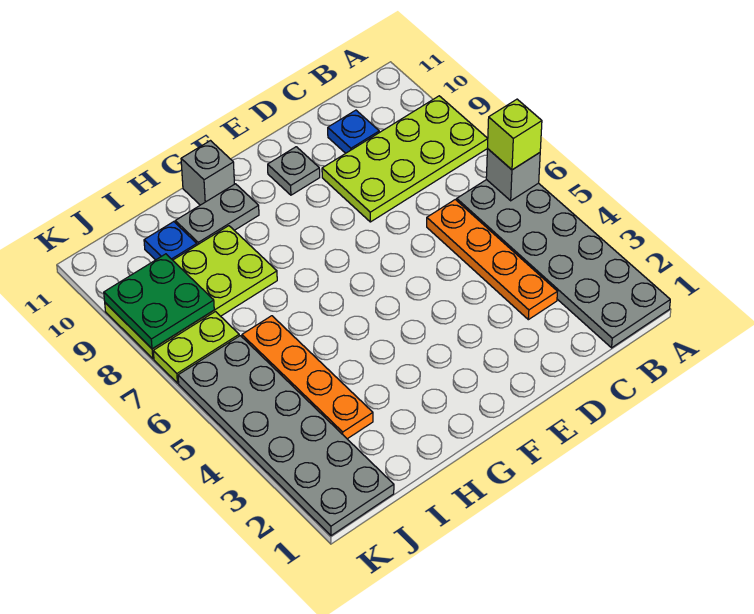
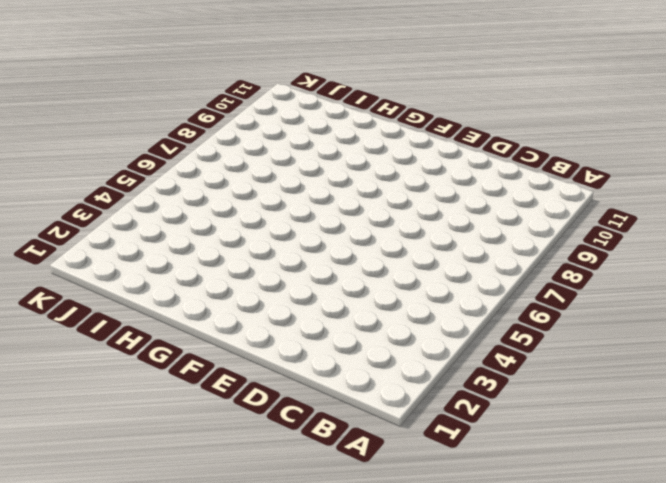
none -> grey plate A1:B6 level 1
none -> lime plate A8:D9 level 1
none -> orange plate C3:C6 level 1

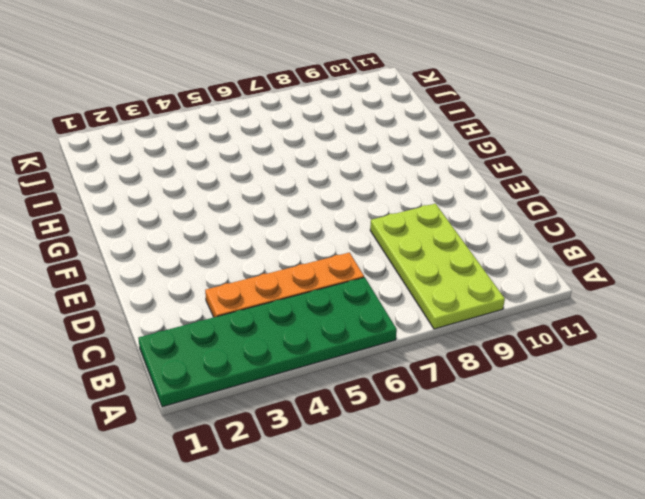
green plate A1:B6 level 1 -> grey plate A1:B6 level 1
none -> blue plate C10 level 1
none -> grey plate E10 level 1
none -> grey plate G10:H10 level 1

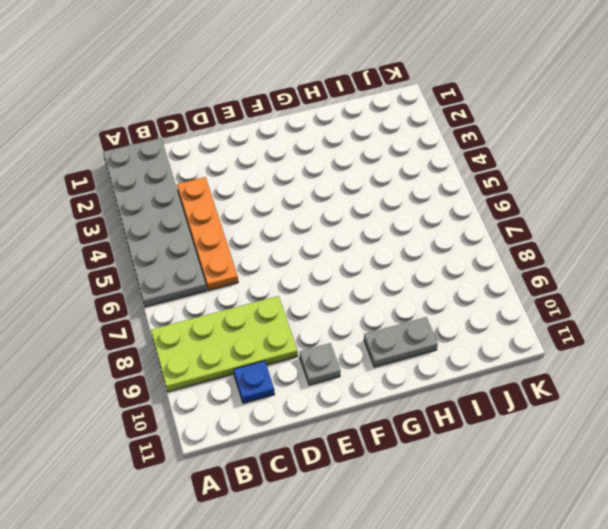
none -> grey brick G11 level 1
none -> lime plate H8:K9 level 1
none -> orange plate I3:I6 level 1

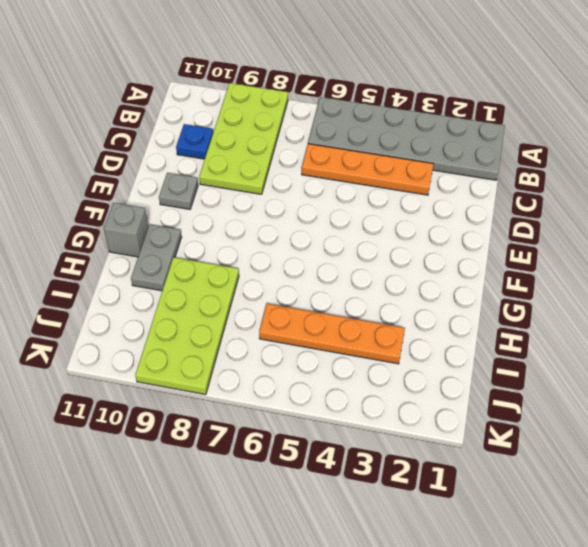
none -> blue plate I10 level 1
none -> grey plate J1:K6 level 1
none -> lime plate J7:K7 level 1

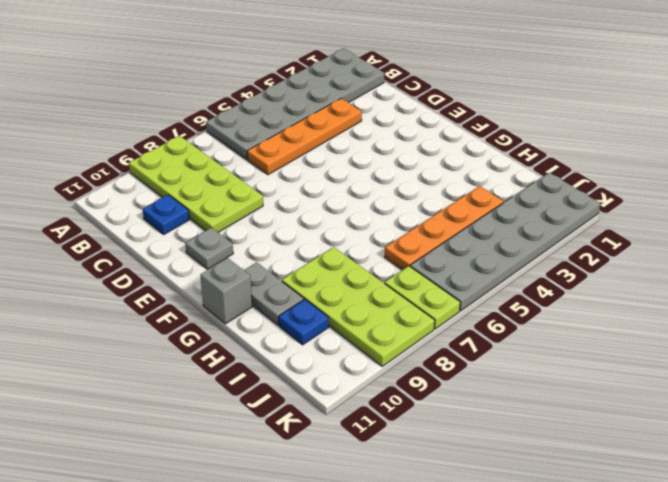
none -> grey brick A6 level 2
none -> green plate J8:K9 level 2
none -> lime brick A6 level 3

